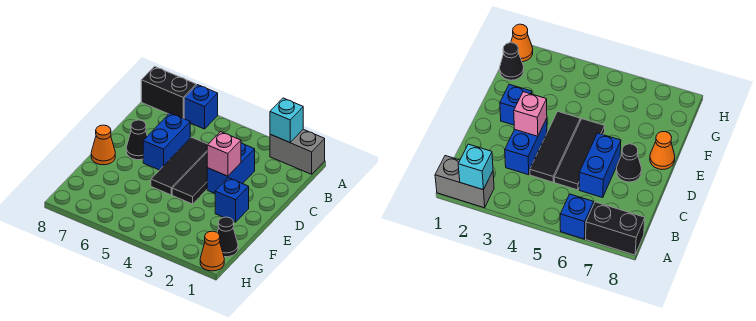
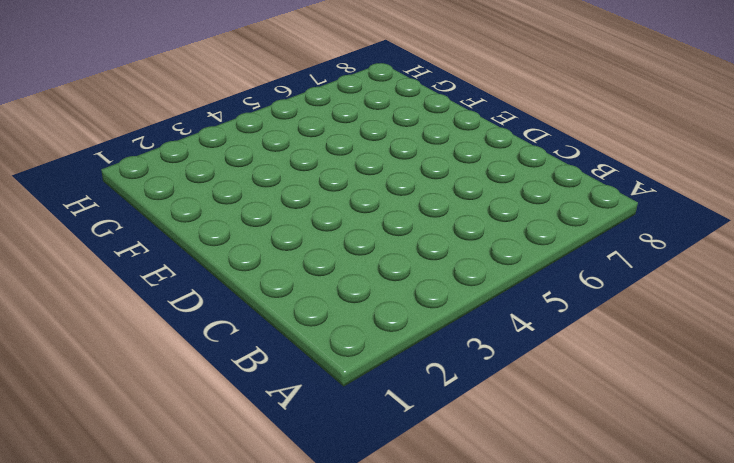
none -> grey brick A1:A2 level 1
none -> blue brick A6 level 1
none -> black brick A7:A8 level 1

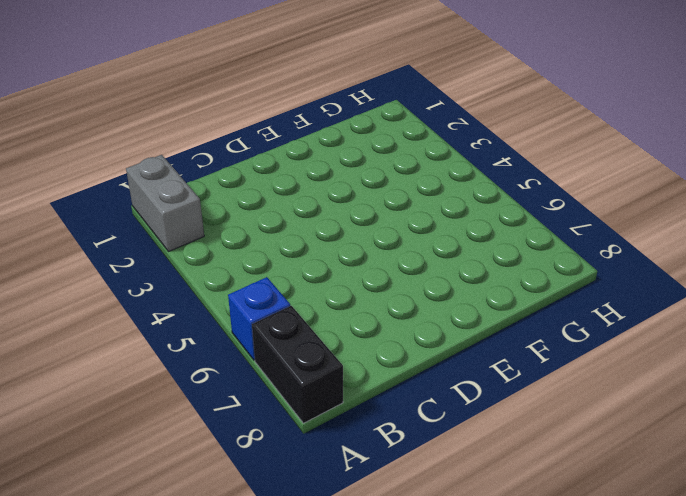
none -> blue brick C3:D3 level 1
none -> black tile C4:E4 level 1
none -> black tile C5:E5 level 1

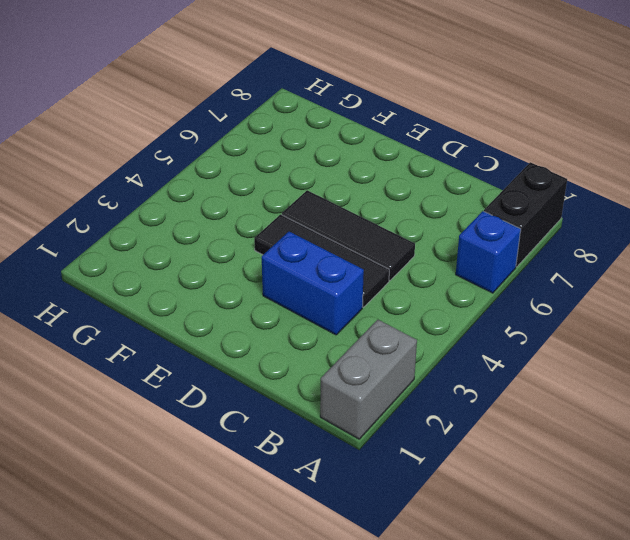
none -> blue brick C6:D6 level 1
none -> black cone D7 level 1
none -> blue brick E2 level 1

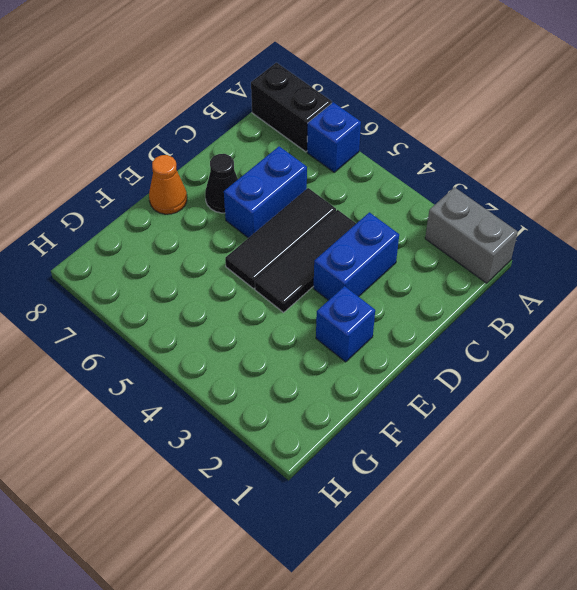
none -> black cone G1 level 1
none -> orange cone H1 level 1
none -> cyan brick A2 level 2

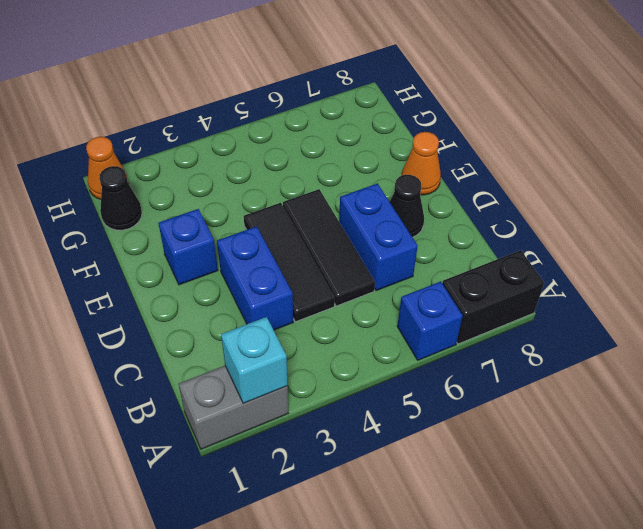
none -> pink brick D3 level 2

